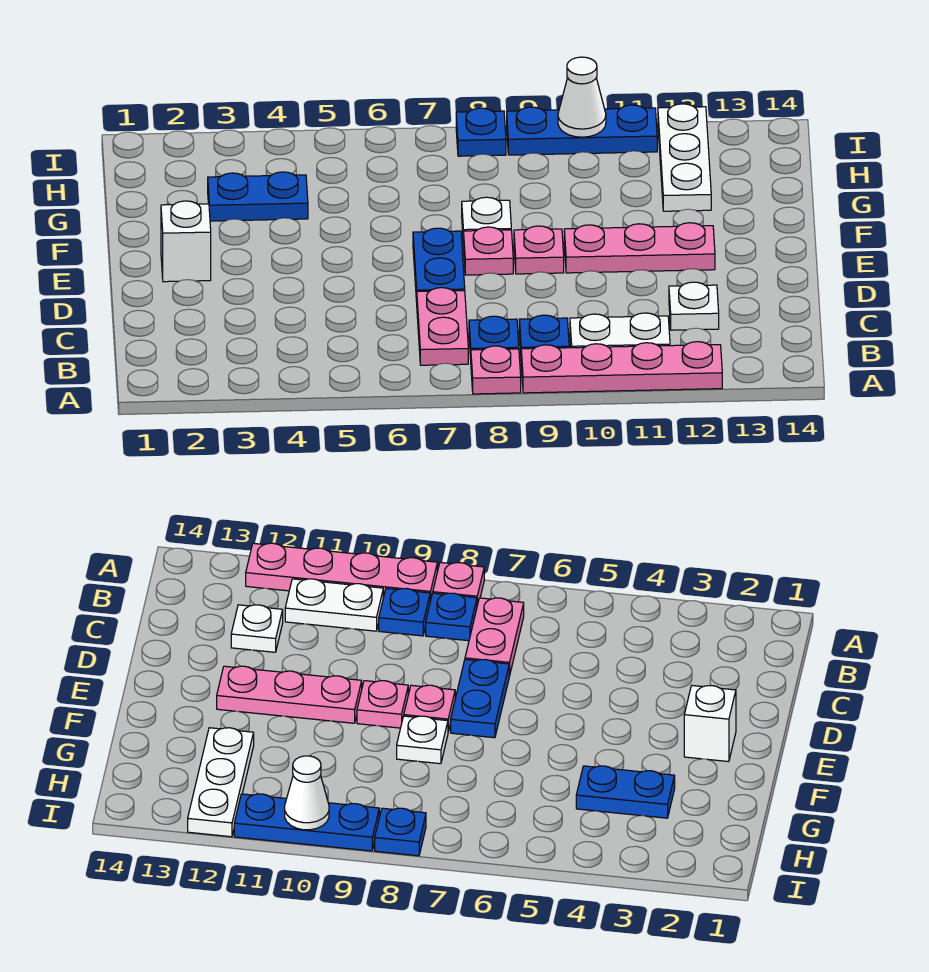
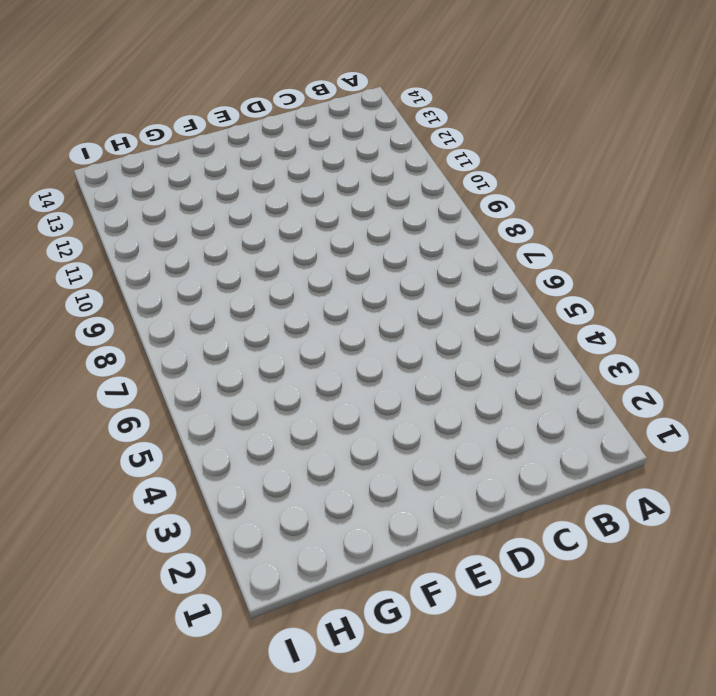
none -> pink plate A8 level 1
none -> pink plate A9:A12 level 1
none -> pink plate B7:C7 level 1

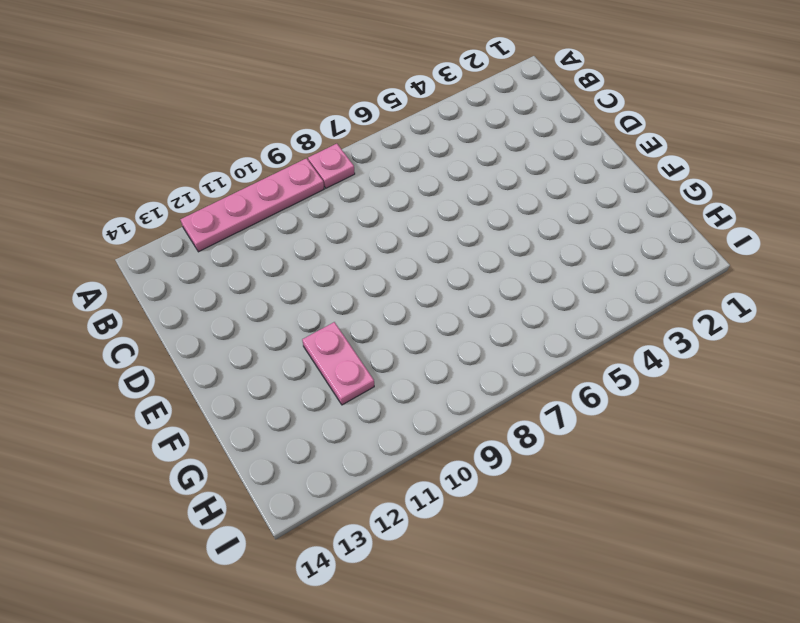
pink plate F11:G11 level 1 -> pink plate B7:C7 level 1
none -> blue plate B8 level 1
none -> blue plate B9 level 1
none -> white plate B10:B11 level 1

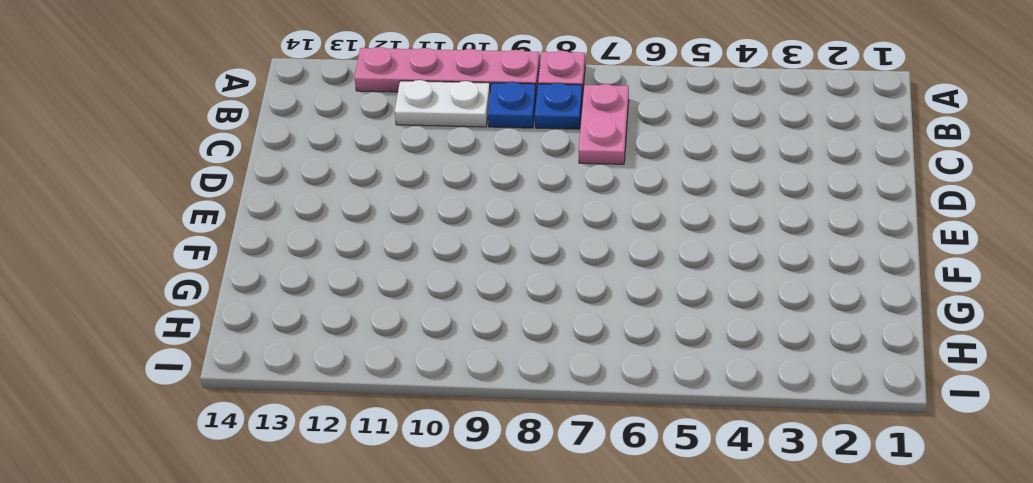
none -> white plate C12 level 1
none -> blue plate D7:E7 level 1
none -> white brick E2 level 1

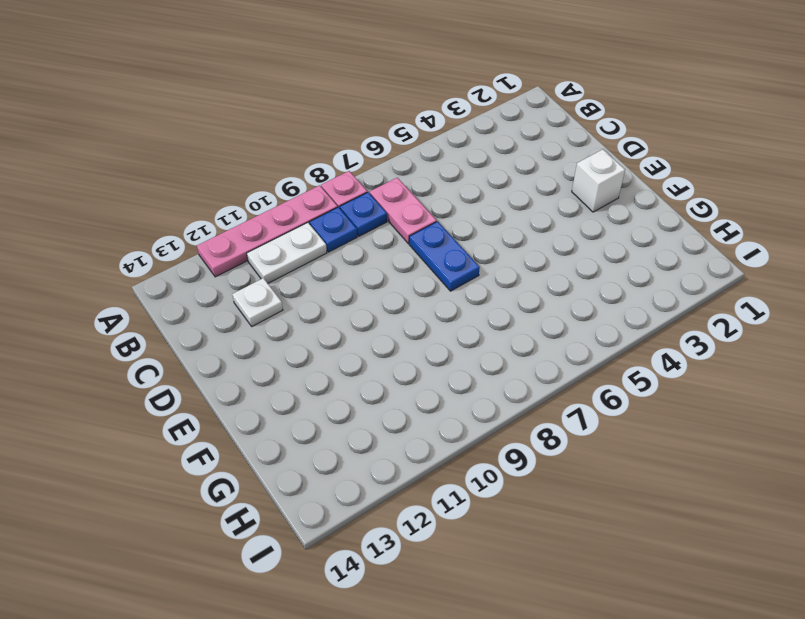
none -> pink plate E8 level 1
none -> pink plate E9 level 1
none -> pink plate E10:E12 level 1

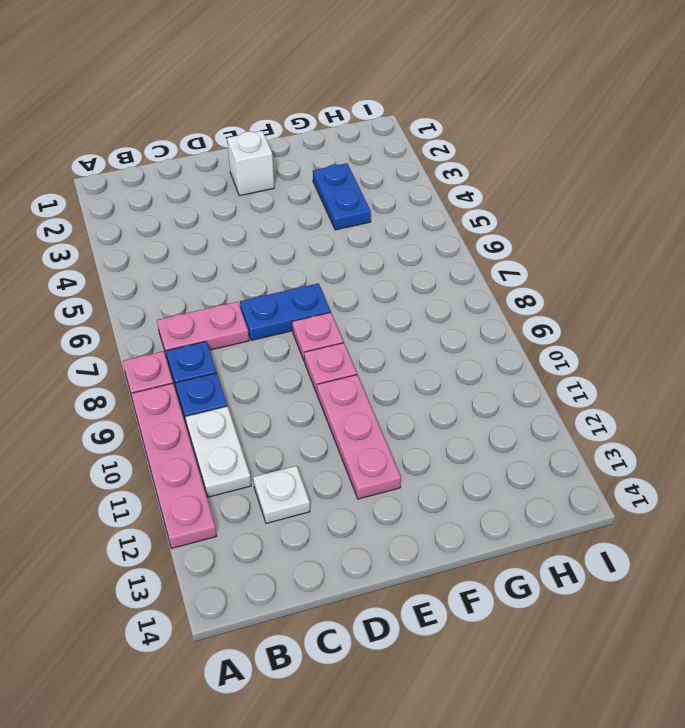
none -> white plate F8 level 1
none -> white plate G12:I12 level 1
none -> blue plate I8 level 1

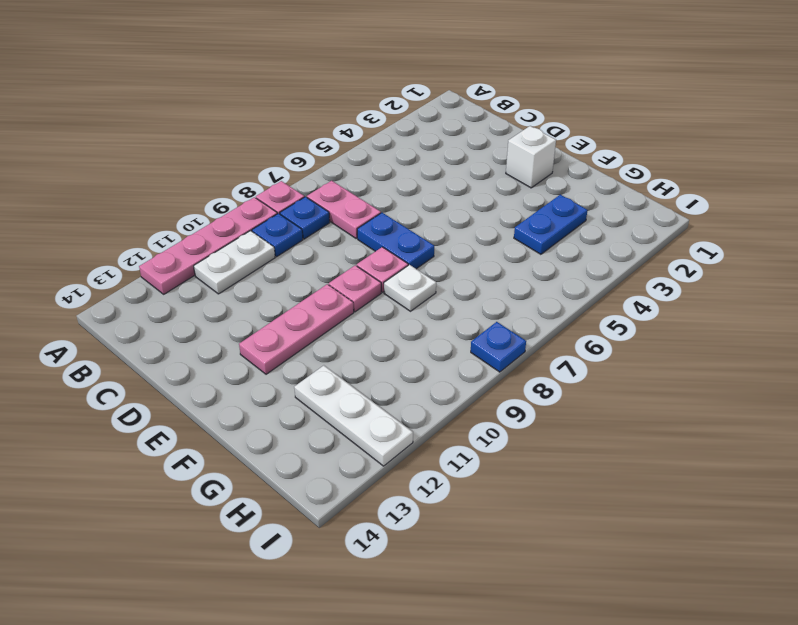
none -> white plate C12 level 1
none -> blue plate I9:I11 level 1
none -> white cone I10 level 2

